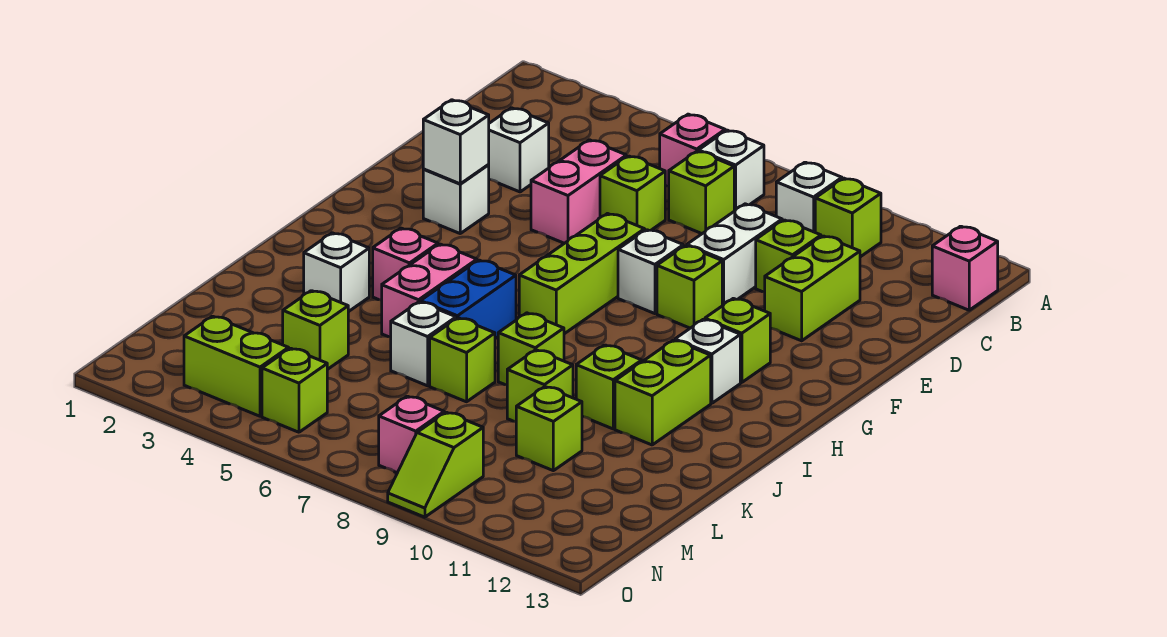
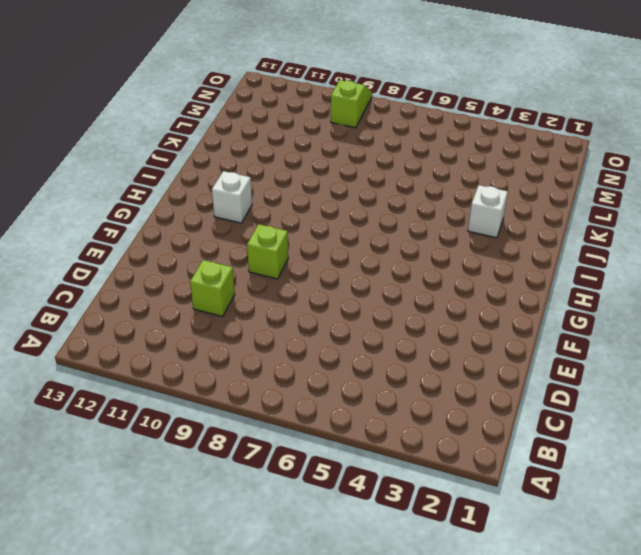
none -> pink brick B6 level 1
none -> white brick B7 level 1
none -> white brick B9 level 1
none -> lime brick B10 level 1

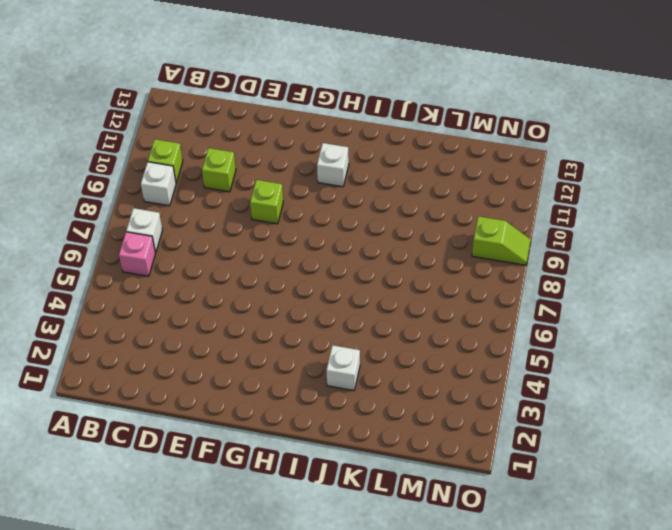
none -> pink brick B13 level 1
none -> lime brick C7 level 1
none -> white brick D3 level 1
none -> pink brick D5:E5 level 1

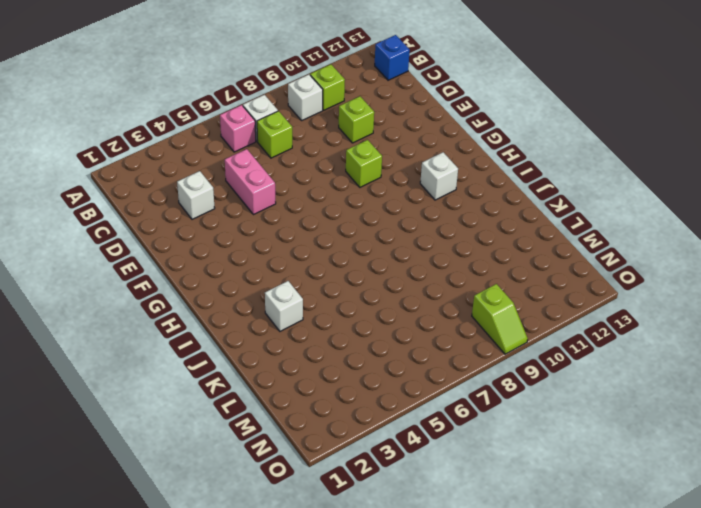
blue brick B13 level 1 -> pink brick B13 level 1
none -> lime brick D6 level 1
none -> white brick D9:E9 level 1
none -> lime brick D11:E11 level 1
none -> white brick F3 level 1

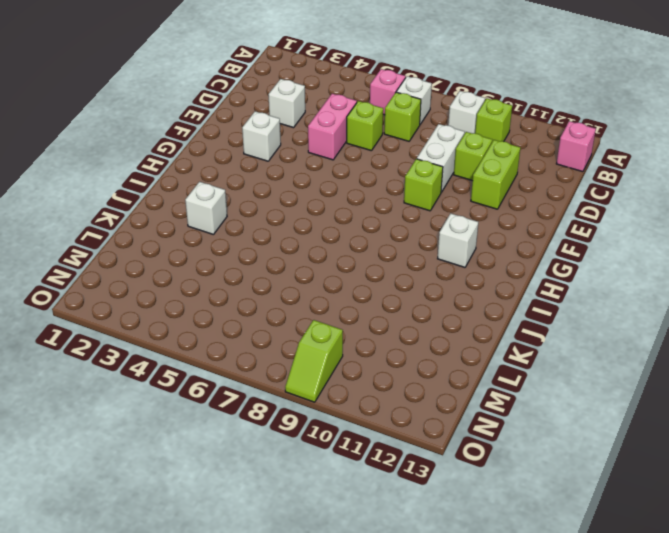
none -> lime brick F7:H7 level 1
none -> white brick F8 level 1
none -> lime brick G11 level 1
none -> pink brick I4 level 1

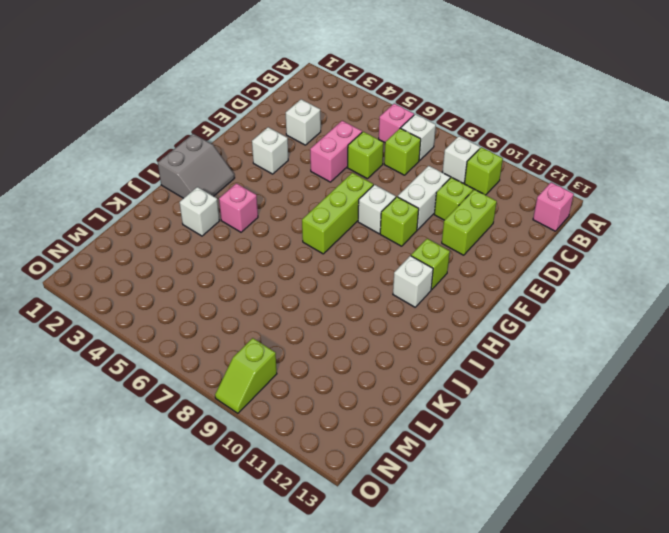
grey slope H1:I2 level 1 top 1 -> none
none -> pink brick I5:J5 level 1
none -> blue brick I6:J6 level 1
none -> lime brick I11:J11 level 1
none -> lime brick J8 level 1

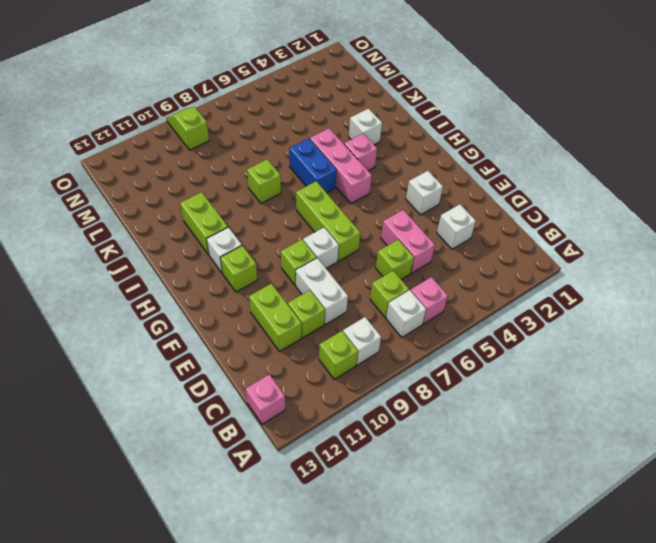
pink brick H5:J5 level 1 -> pink brick I5:J5 level 1
none -> lime brick J10 level 1
none -> white brick K6 level 1
none -> lime brick K7 level 1
none -> lime brick K9 level 1

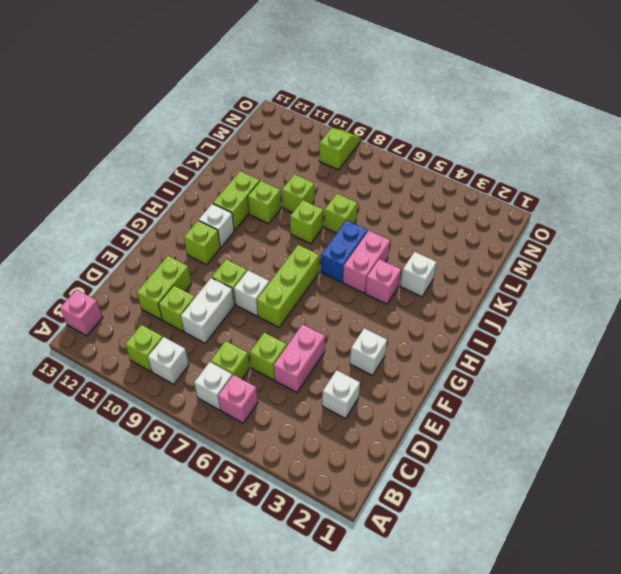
none -> white brick K6 level 1
none -> lime brick L4 level 1
none -> lime brick L10 level 1
none -> lime brick N3:N4 level 1

